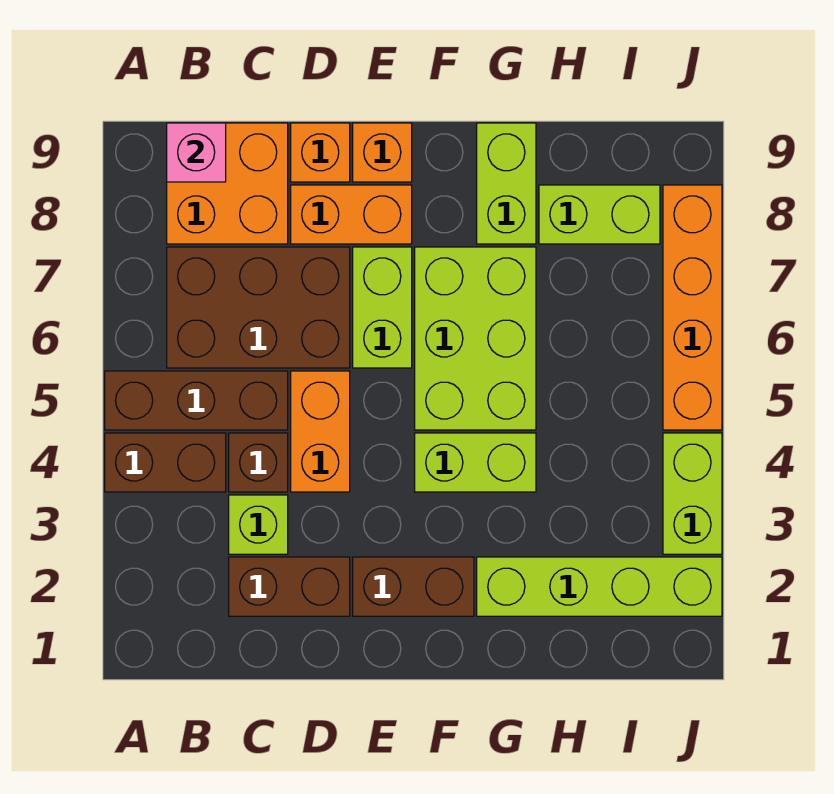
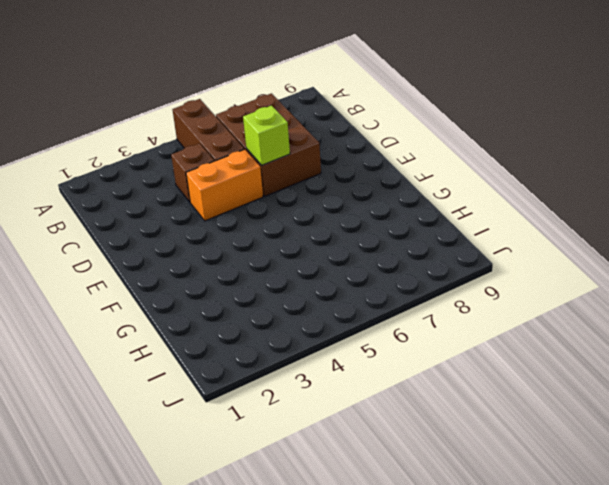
lime brick D6 level 2 -> lime brick C3 level 1
none -> brown brick A4:B4 level 1
none -> orange brick B8:C9 level 1
none -> brown brick C2:D2 level 1

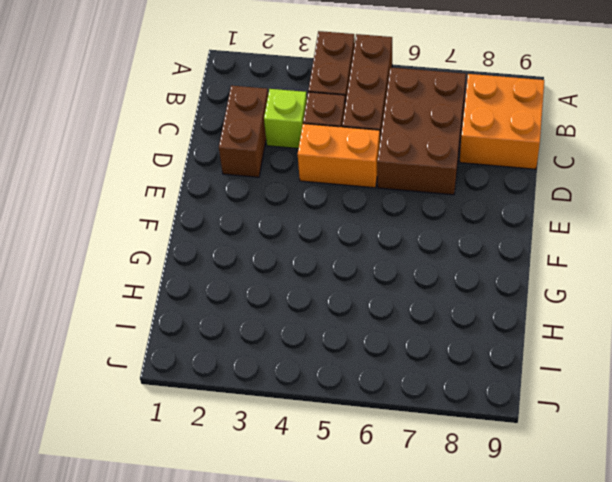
none -> orange brick D8:E8 level 1
none -> orange brick D9 level 1
none -> brown brick E2:F2 level 1

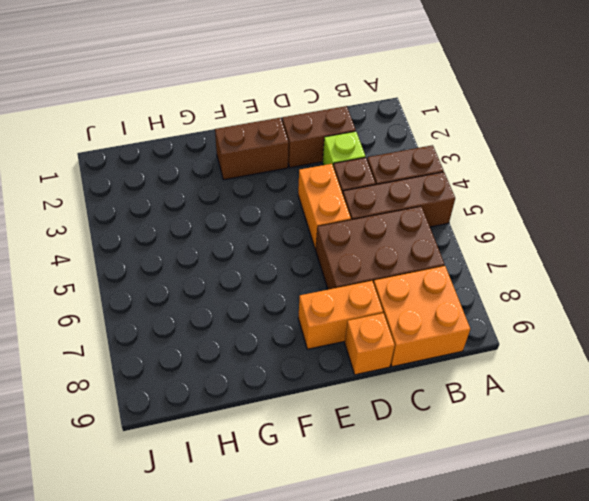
none -> lime brick E6:E7 level 1
none -> orange brick E9 level 1
none -> lime brick F4:G4 level 1

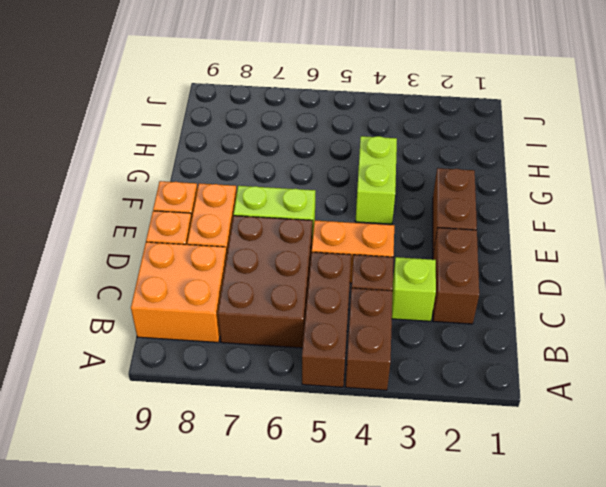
none -> lime brick F5:G7 level 1
none -> lime brick G2:J2 level 1
none -> lime brick G8:G9 level 1

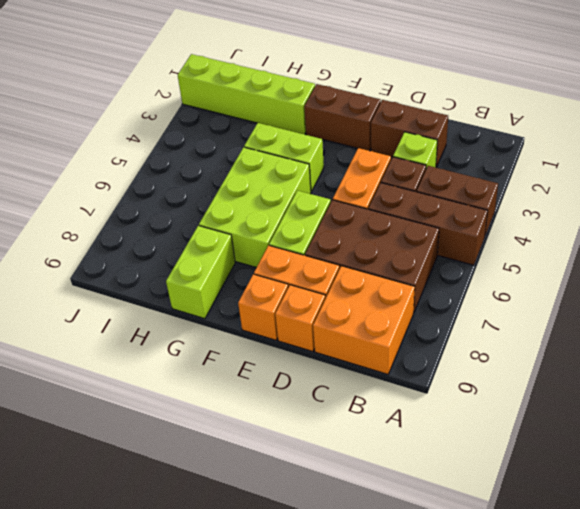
none -> lime brick H8:I8 level 1
none -> lime brick J3:J4 level 1
none -> orange brick J5:J8 level 1

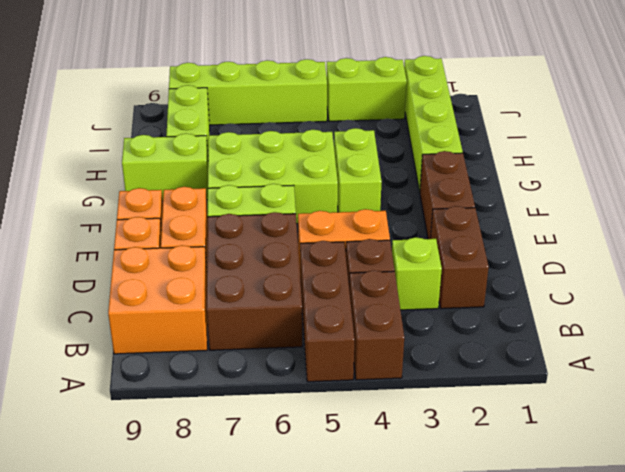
lime brick J5:J8 level 1 -> orange brick J5:J8 level 1
none -> pink brick B9 level 2

